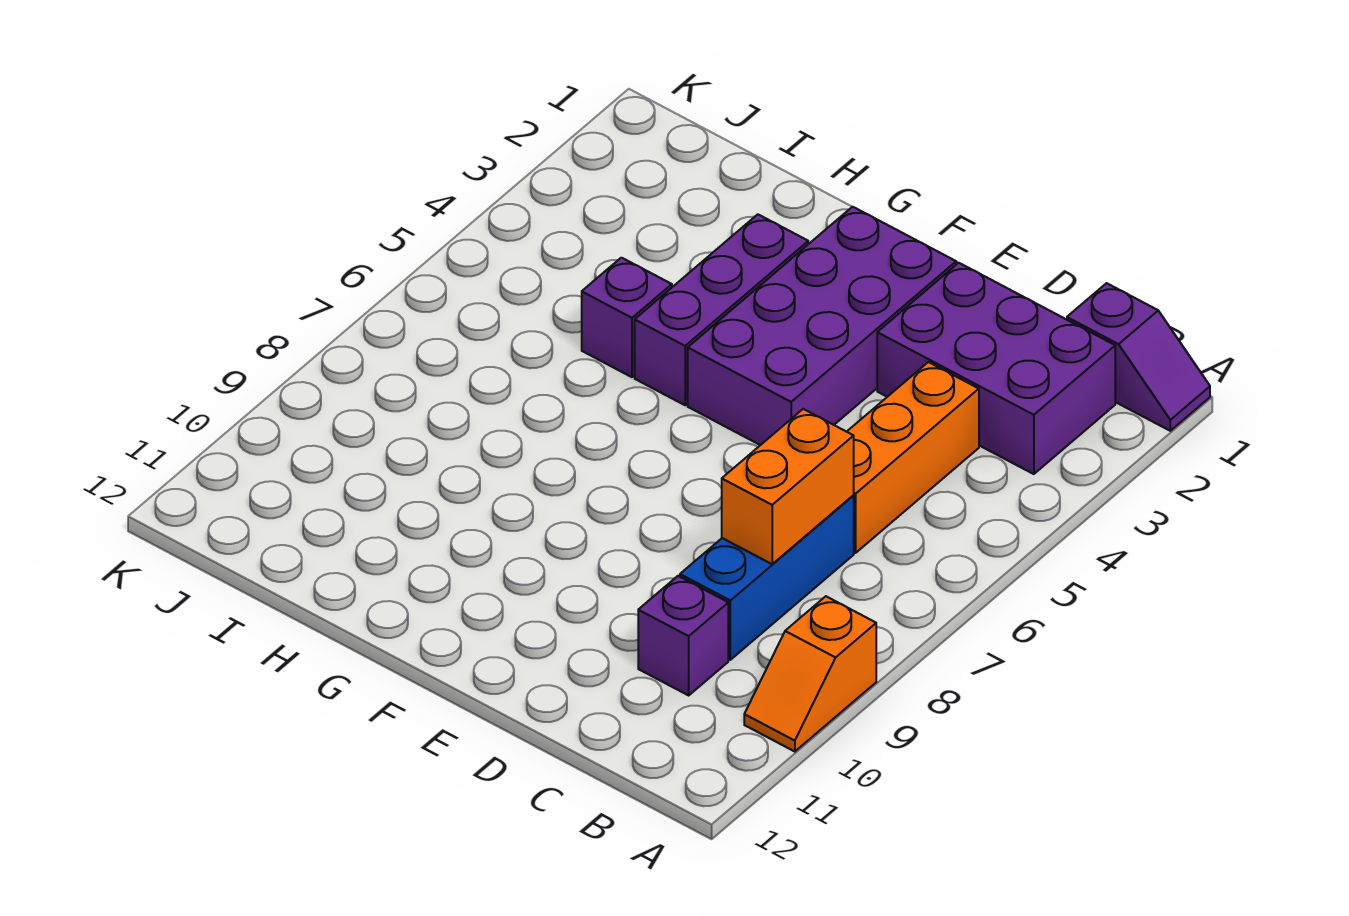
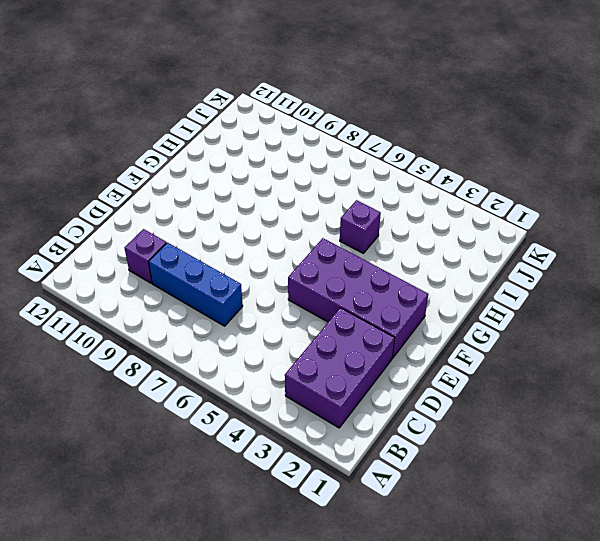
none -> purple slope A1:B1 level 1 top B
none -> orange slope A9:A10 level 1 top 9

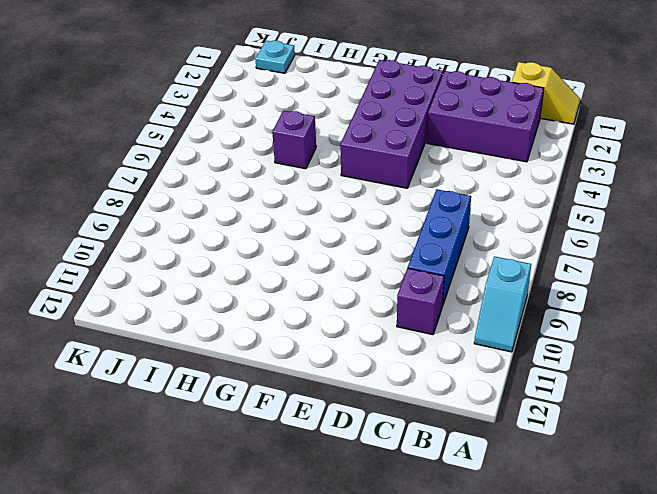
yellow slope A1:B1 level 1 top B -> purple slope A1:B1 level 1 top B
cyan slope A9:A10 level 1 top 9 -> orange slope A9:A10 level 1 top 9
cyan plate J1 level 1 -> none
none -> orange brick C4:C6 level 1
none -> purple brick G3:G5 level 1

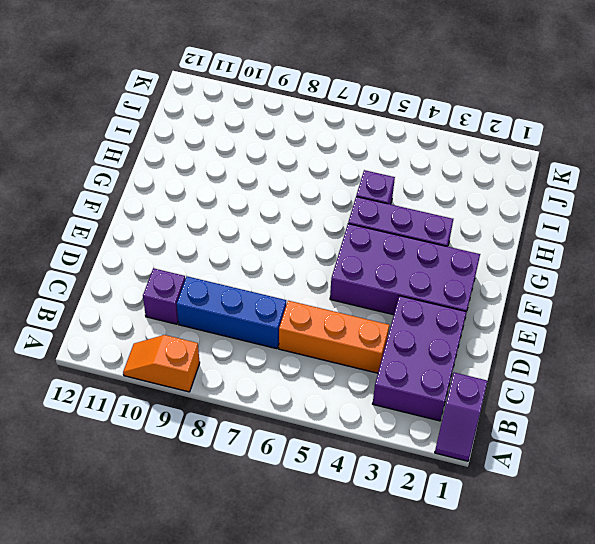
none -> orange brick C7:C8 level 2

